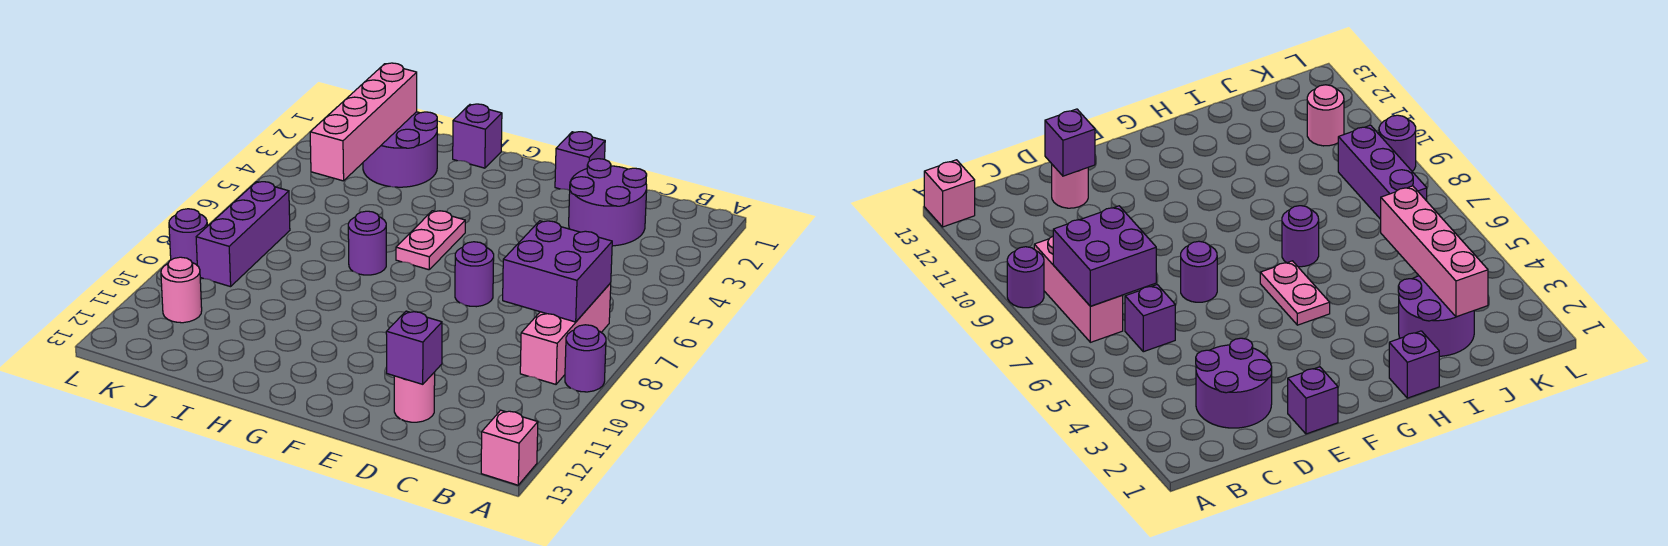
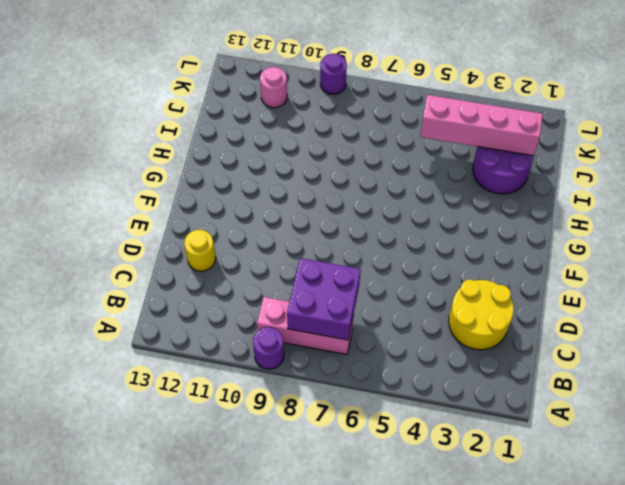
yellow round brick C2:D3 level 1 -> purple round brick C2:D3 level 1
yellow round brick D12 level 1 -> pink round brick D12 level 1
none -> pink brick A13 level 1
none -> purple brick C6 level 1
none -> purple brick E1 level 1

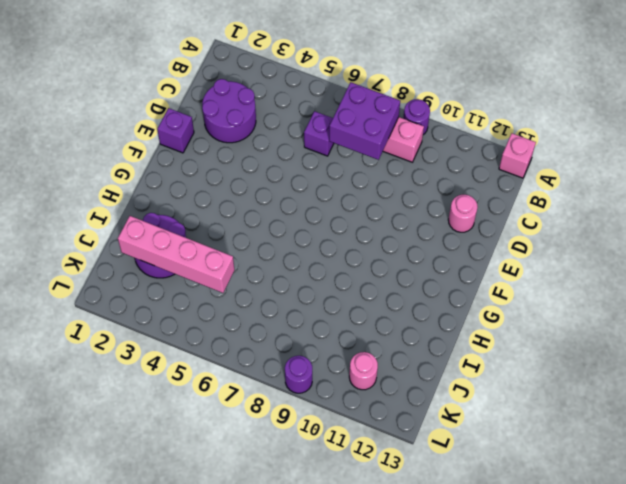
none -> purple round brick E7 level 1
none -> pink plate G5:G6 level 1
none -> purple brick H1 level 1

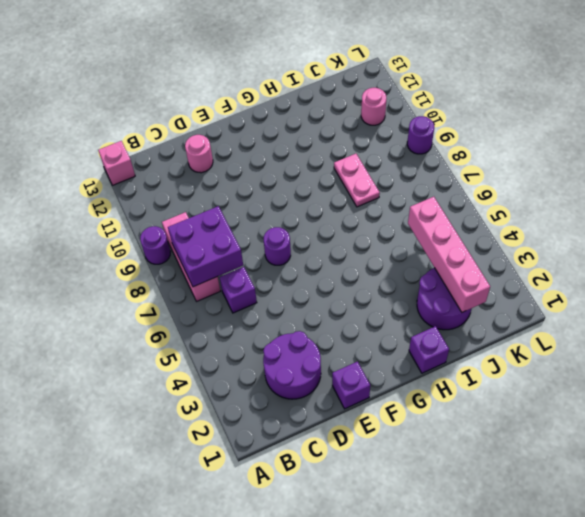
pink plate I8:I9 level 1 -> pink plate G5:G6 level 1
none -> purple round brick H7 level 1
none -> purple brick K7:K9 level 1
none -> purple brick D12 level 2

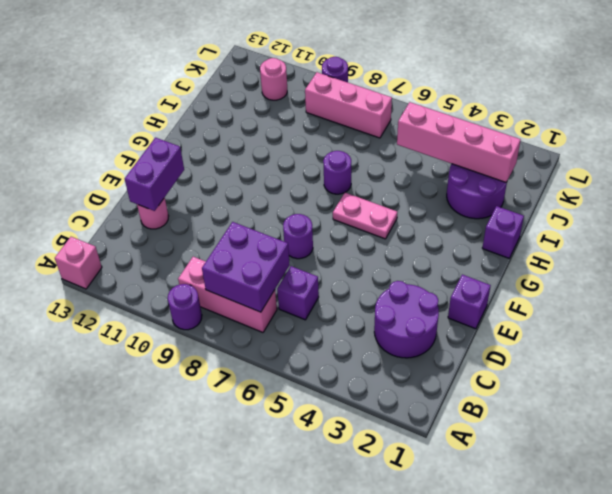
purple brick D12:E12 level 2 -> purple brick D12 level 2
pink brick K7:K9 level 1 -> purple brick K7:K9 level 1

